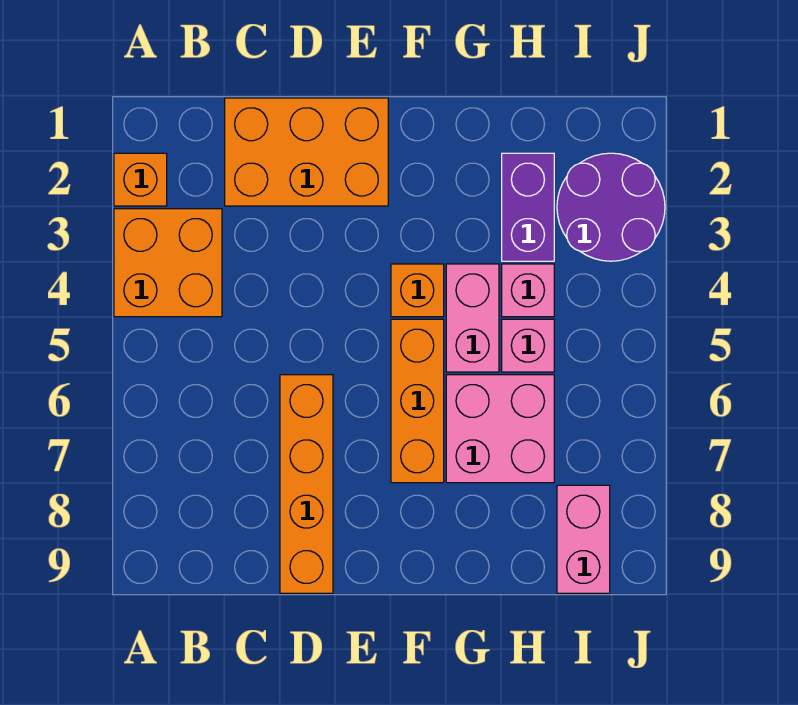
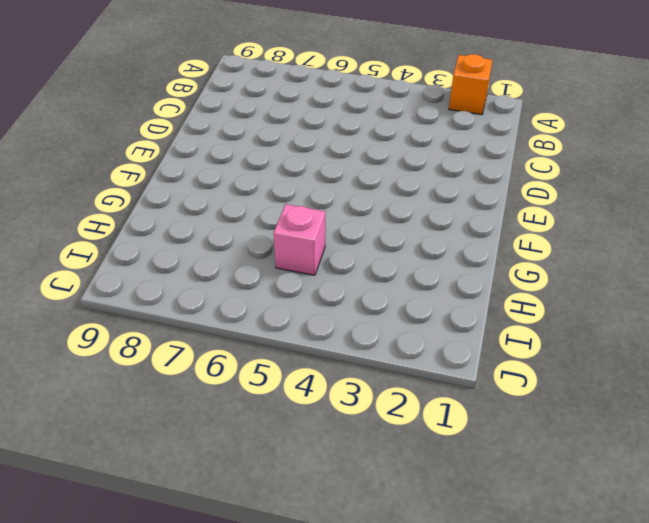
none -> orange brick A3:B4 level 1
none -> orange brick C1:E2 level 1
none -> orange brick D6:D9 level 1

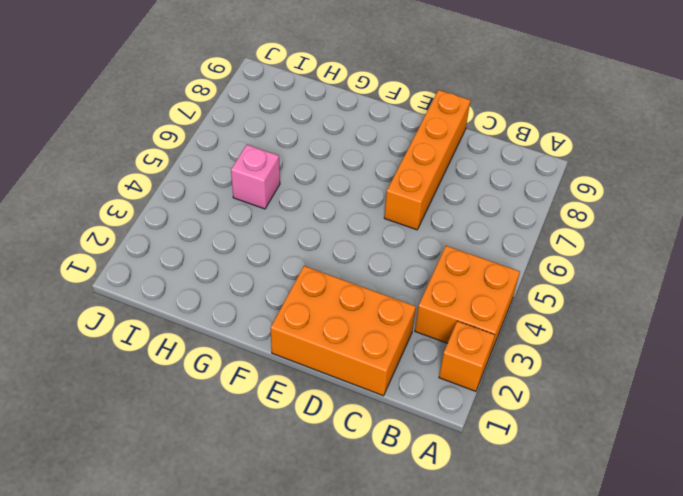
none -> orange brick F4 level 1
none -> orange brick F5:F7 level 1
none -> pink brick G4:G5 level 1

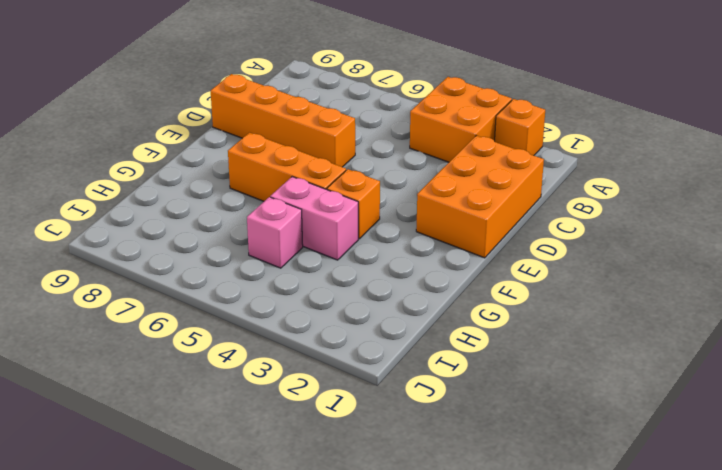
none -> pink brick G6:H7 level 1
none -> purple brick H2:H3 level 1
none -> pink brick H4 level 1

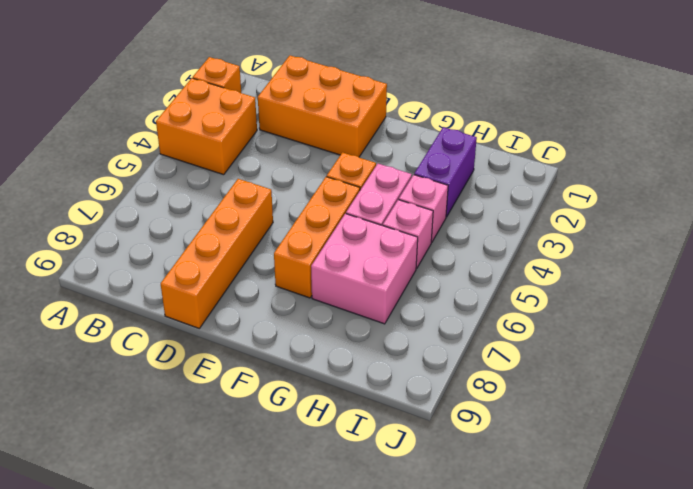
none -> purple round brick I2:J3 level 1
none -> pink brick I8:I9 level 1

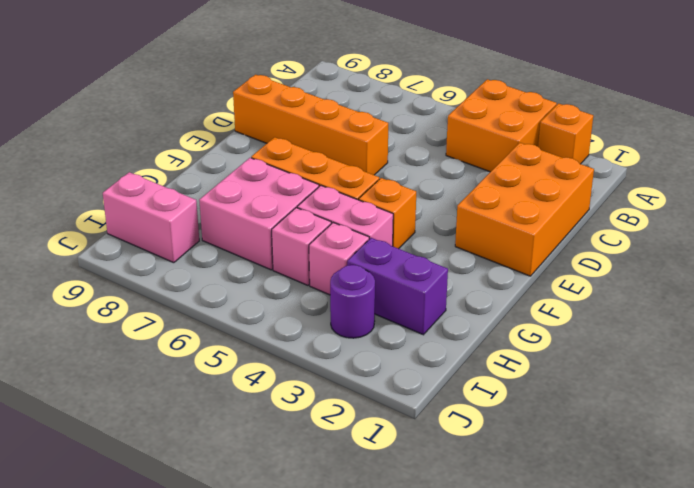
purple round brick I3 level 1 -> purple round brick I2:J3 level 1

